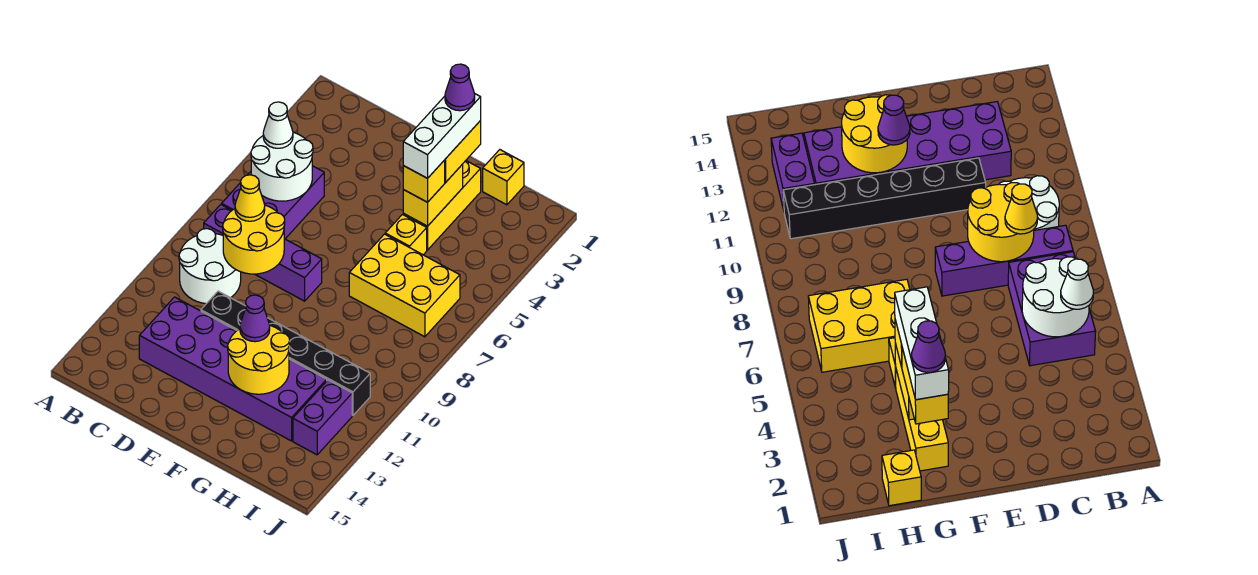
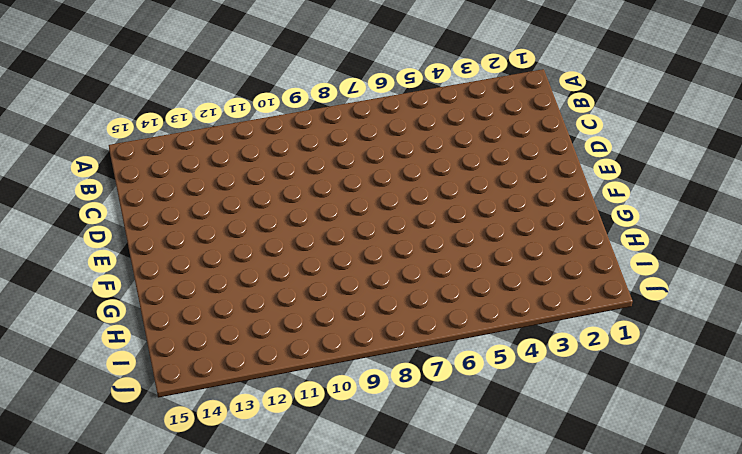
none -> purple brick B5:C7 level 1
none -> purple brick B8:E8 level 1
none -> white round brick B9:C10 level 1

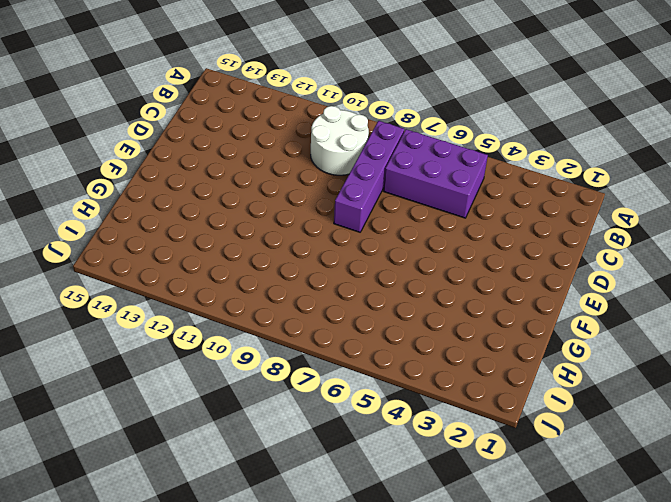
none -> purple brick C12:H13 level 1
none -> black brick D11:I11 level 1
none -> yellow brick G2:G4 level 1

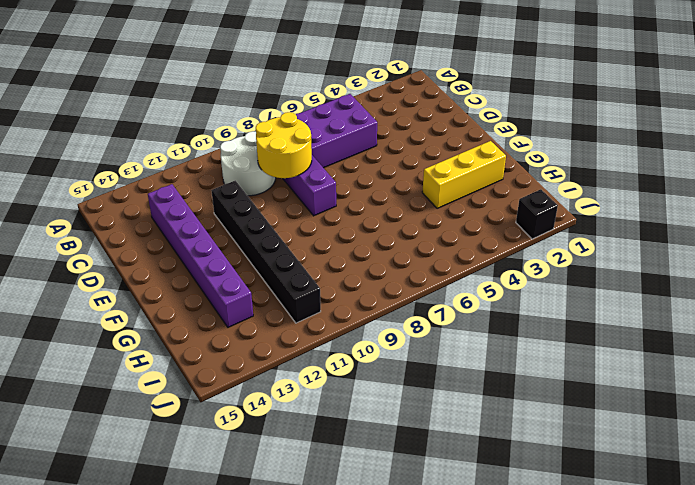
purple brick C13:H13 level 1 -> purple brick C12:H13 level 1
black brick J2 level 1 -> none
none -> yellow brick G5 level 1
none -> yellow brick G6:I7 level 1
none -> yellow brick H1 level 1

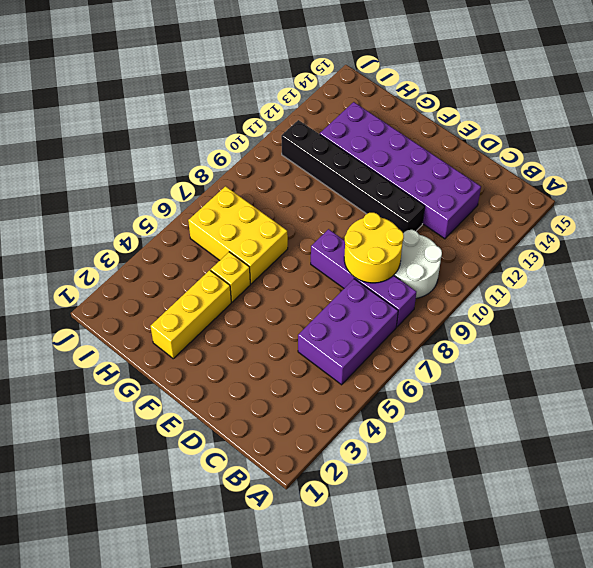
none -> yellow brick H1 level 1
none -> purple brick I12:I13 level 1
none -> white round brick B5:C6 level 2

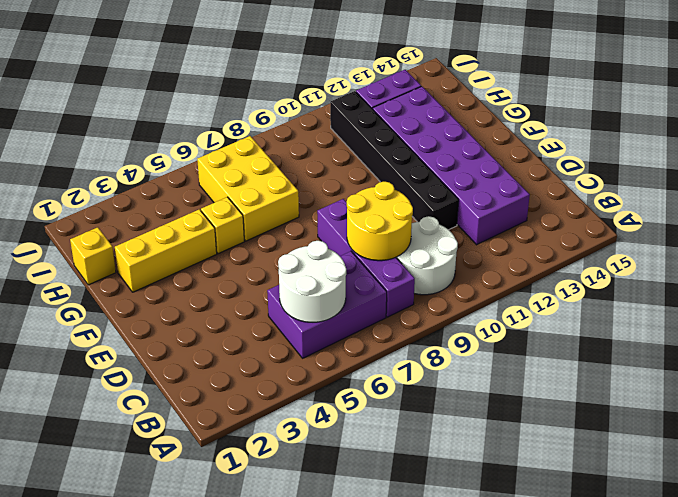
none -> yellow round brick F12:G13 level 2
none -> yellow brick G3:G4 level 2
none -> white cone B5 level 3

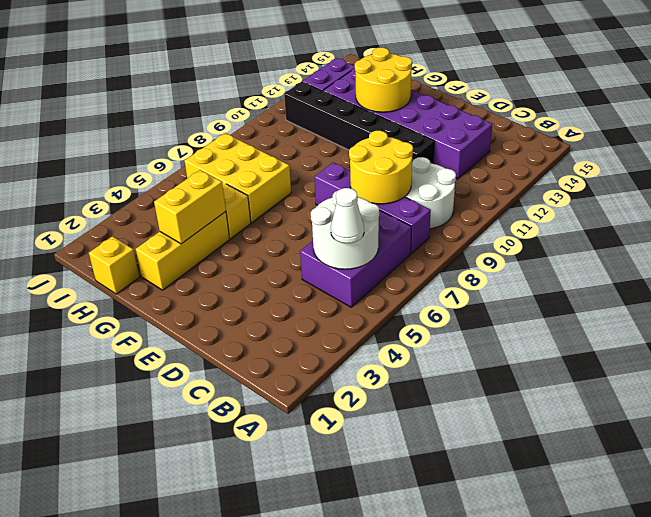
none -> yellow cone C8 level 3
none -> purple cone F12 level 3
none -> yellow brick G2:G3 level 3

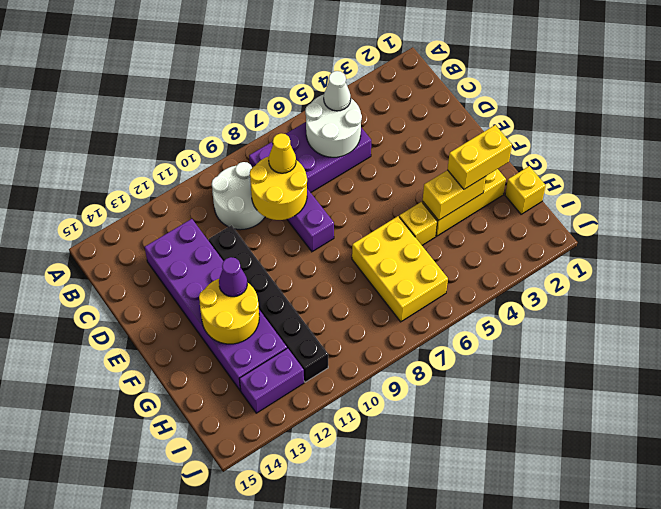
none -> yellow brick G4 level 3
none -> white brick G2:G4 level 4
none -> purple cone G2 level 5

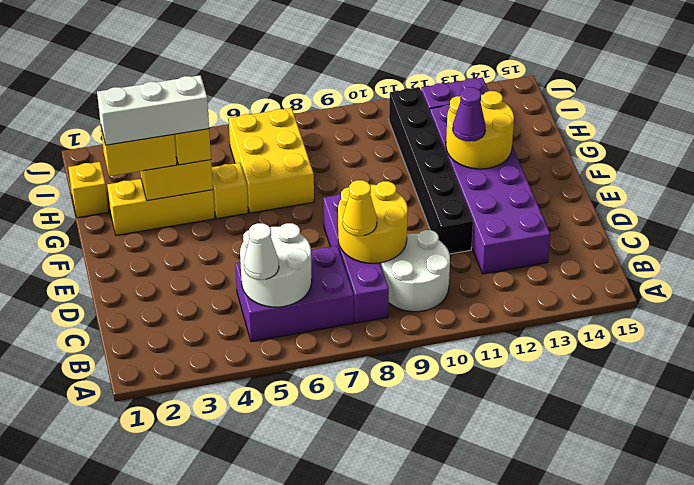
none -> purple cone G2 level 5

